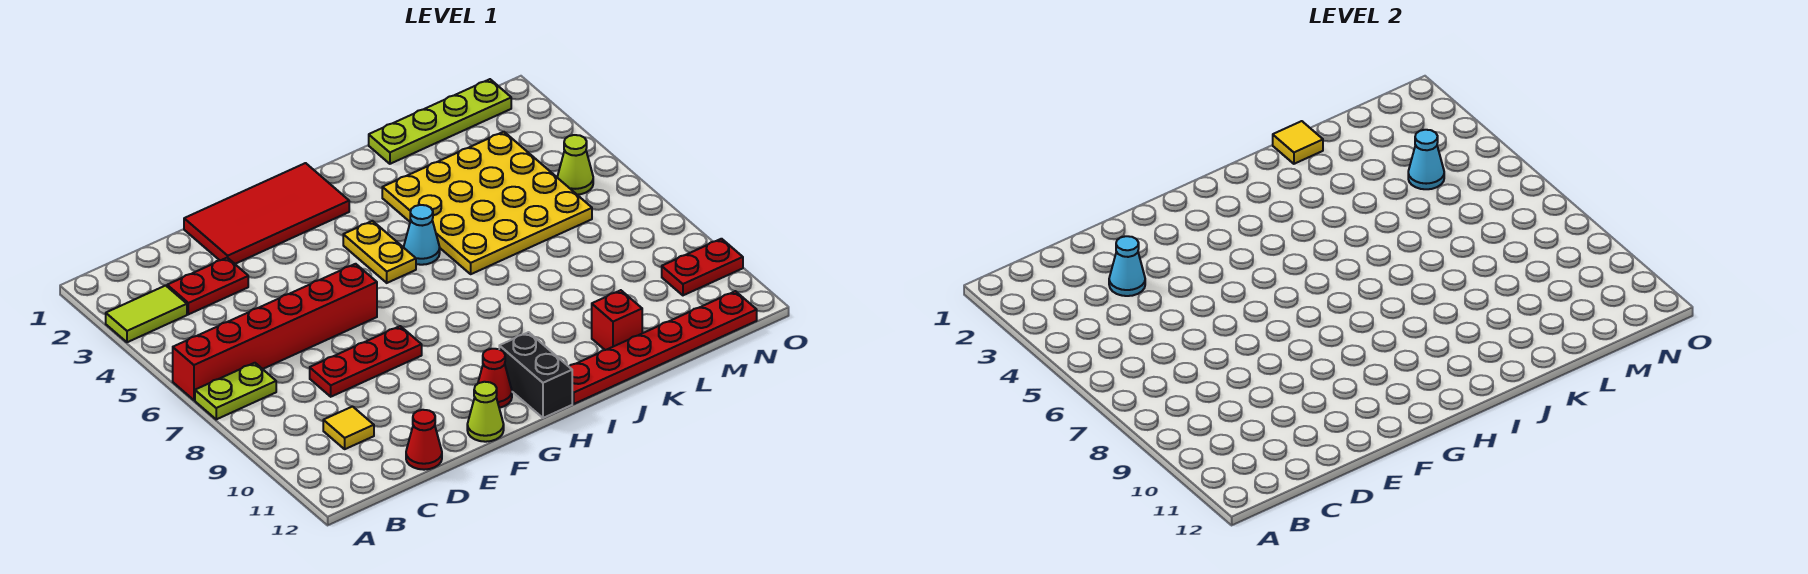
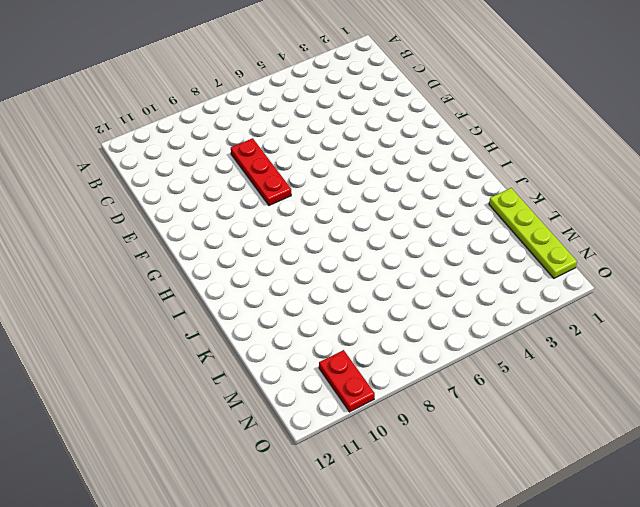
none -> lime tile A3:B3 level 1
none -> red brick A6:F6 level 1
none -> lime plate A7:B7 level 1

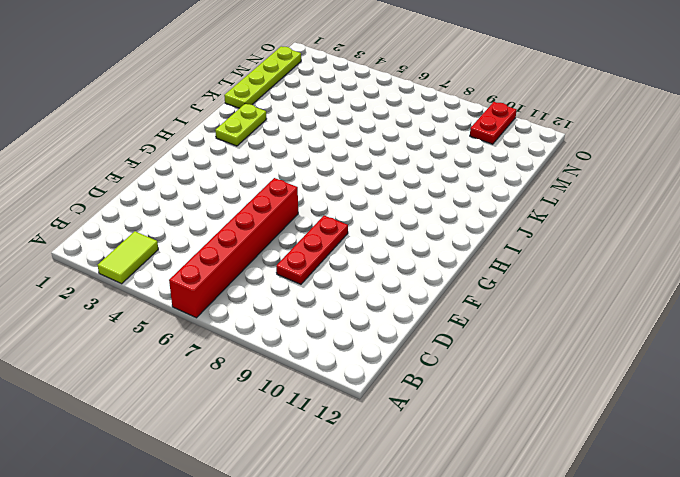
lime plate I2:J2 level 1 -> lime plate A7:B7 level 1
none -> red plate C3:D3 level 1
none -> yellow tile C10 level 1
none -> red cone D12 level 1

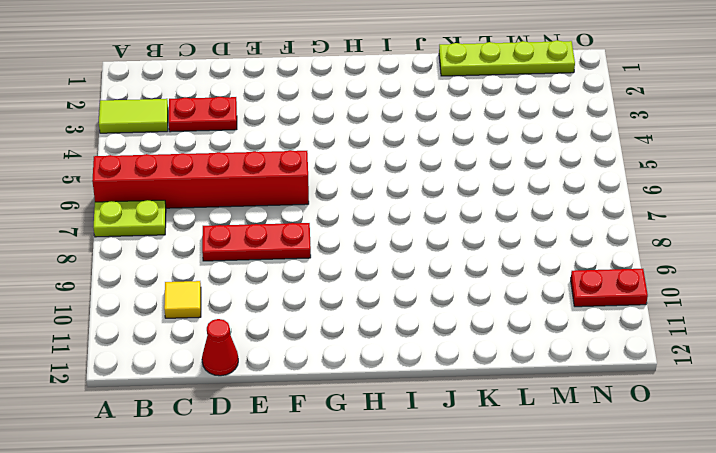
none -> red tile E1:H2 level 1
none -> lime cone F12 level 1
none -> red cone G11 level 1

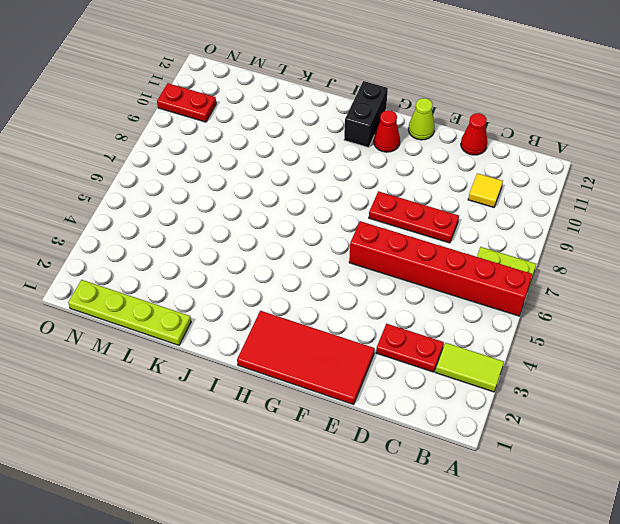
none -> yellow plate H4:H5 level 1
none -> cyan cone I5 level 1
none -> red plate I12:N12 level 1

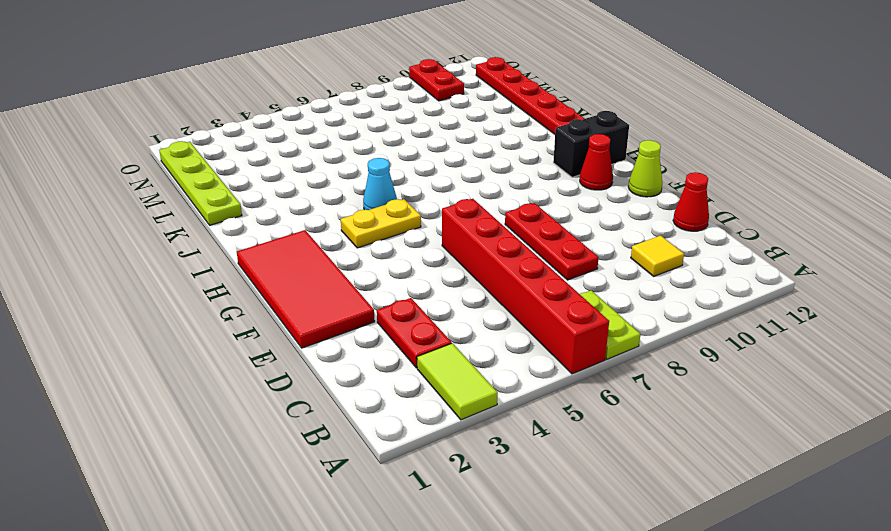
none -> yellow plate J3:M6 level 1
none -> red brick K11 level 1
none -> lime cone N5 level 1

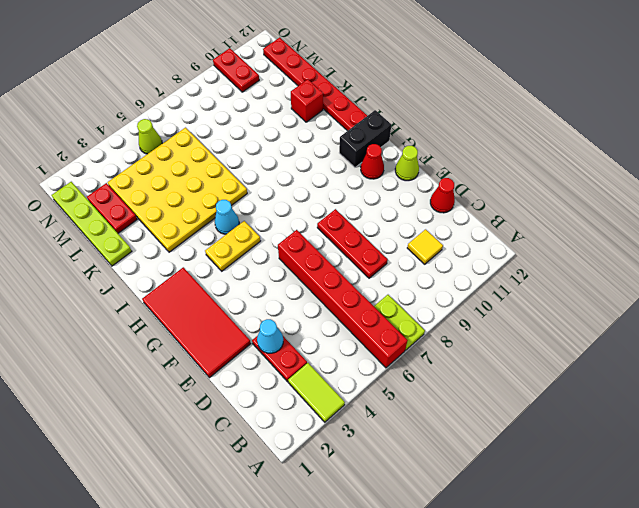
red plate L2:M2 level 1 -> none
none -> yellow tile K1 level 2
none -> cyan cone M4 level 2

